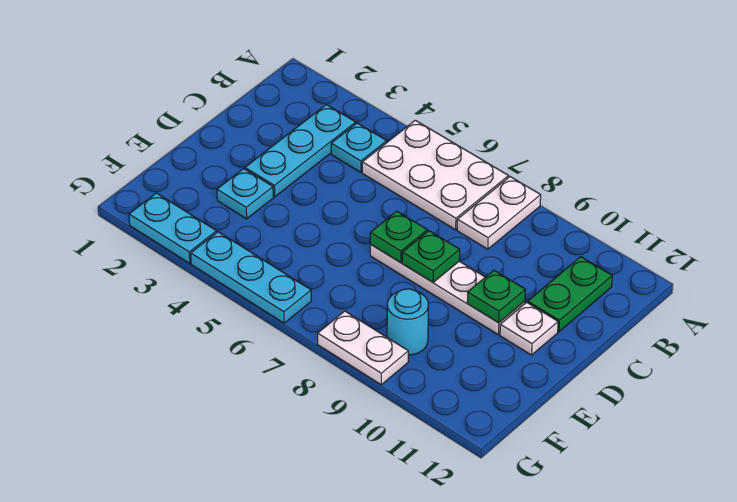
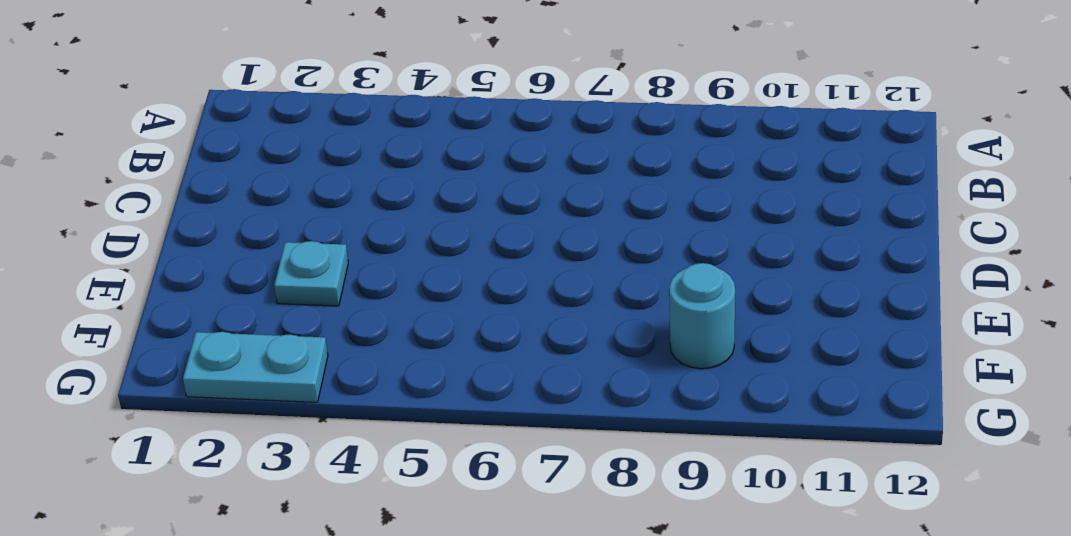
none -> white plate A5:B7 level 1
none -> white plate A8:B8 level 1
none -> cyan plate B3:D3 level 1

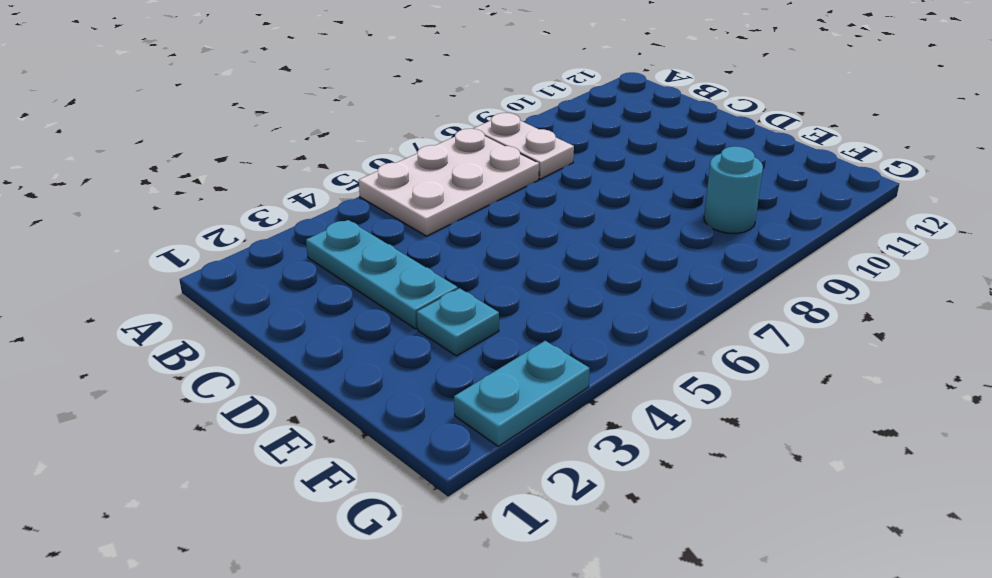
none -> cyan plate B4 level 1
none -> green plate B11:C11 level 1
none -> white plate D7:D10 level 1

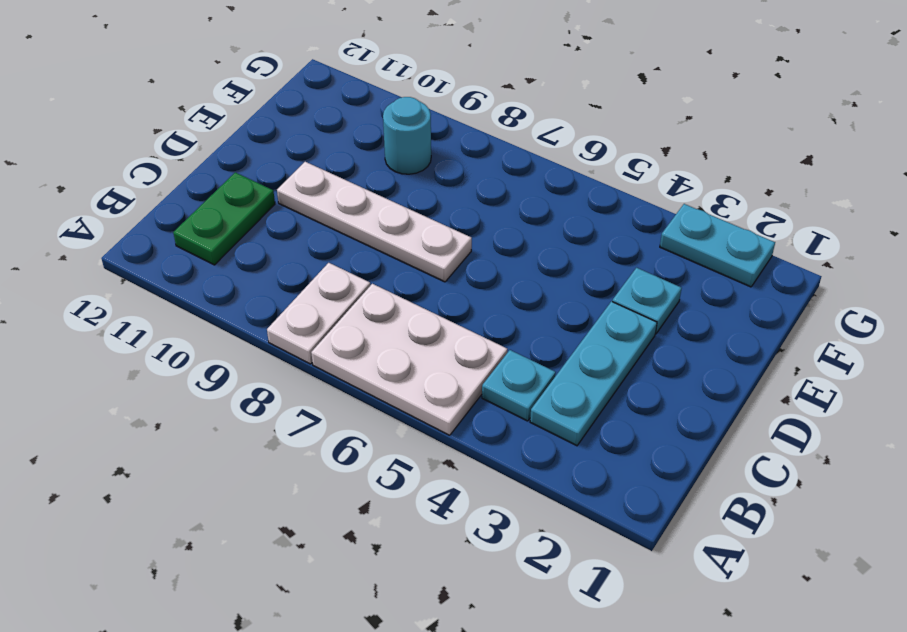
none -> white plate D11 level 1
none -> cyan plate G4:G6 level 1
none -> white plate G8:G9 level 1

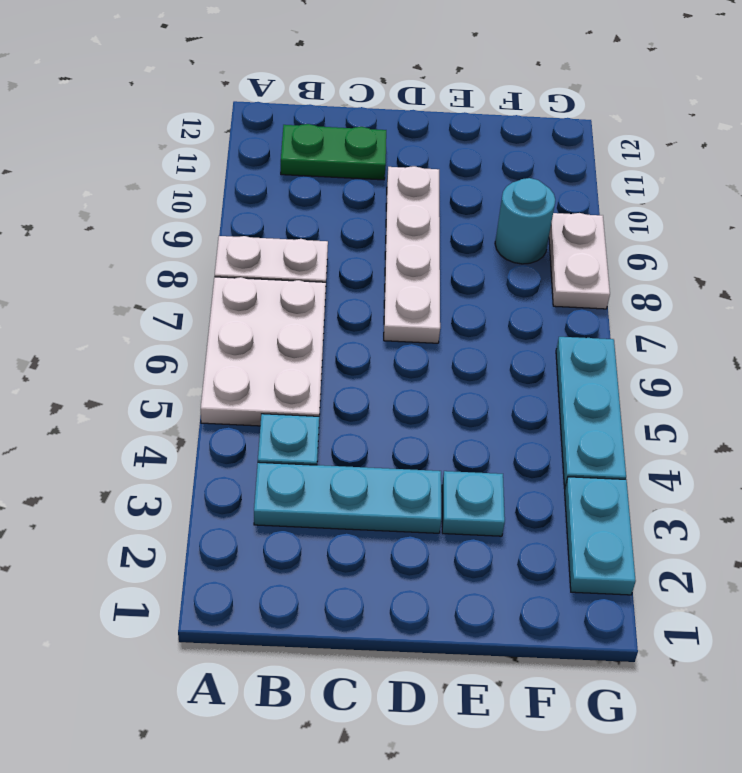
none -> white plate D11 level 1
none -> green plate D7 level 2
none -> green plate D8 level 2

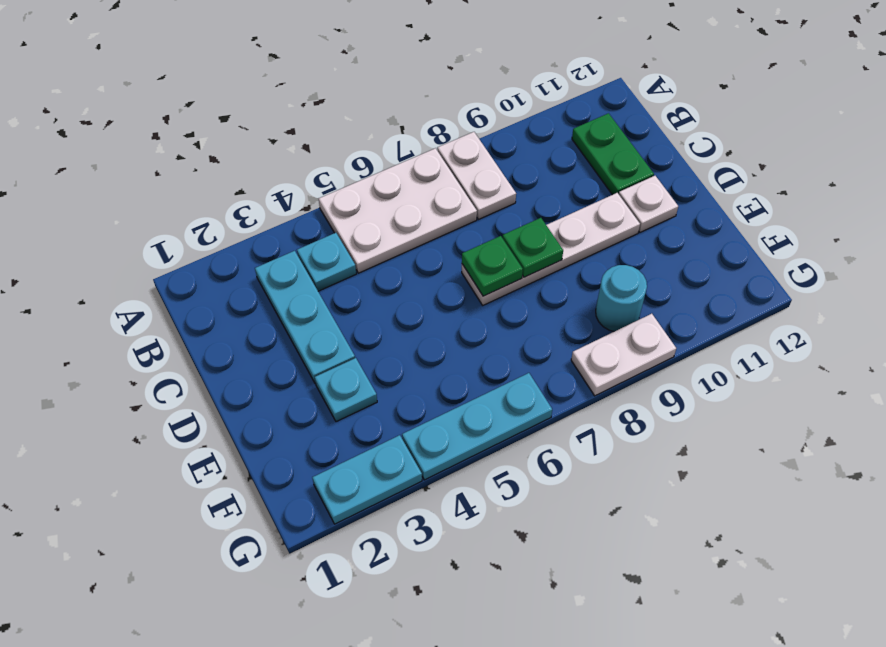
none -> green plate D10 level 2

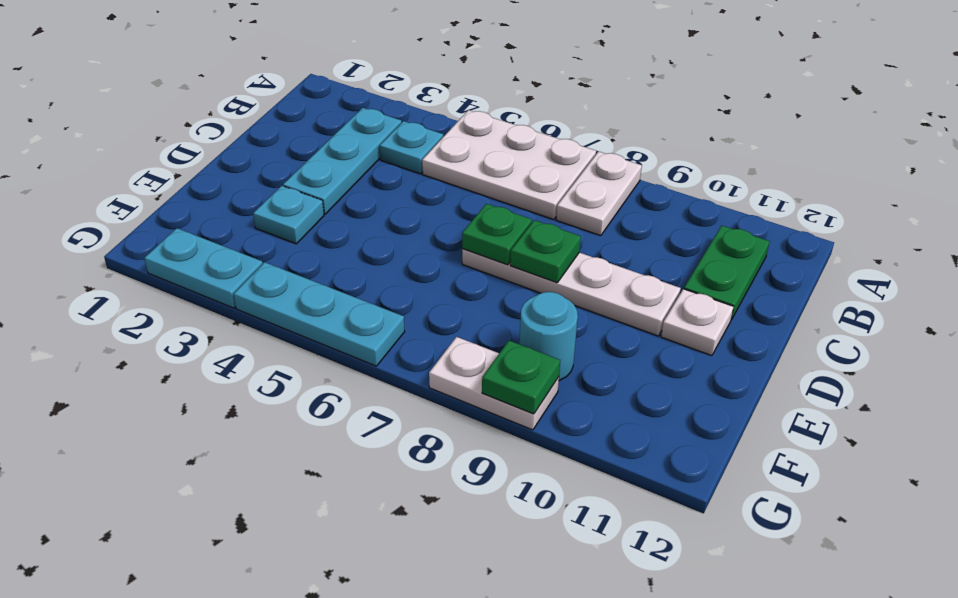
green plate G9 level 2 -> green plate D10 level 2

